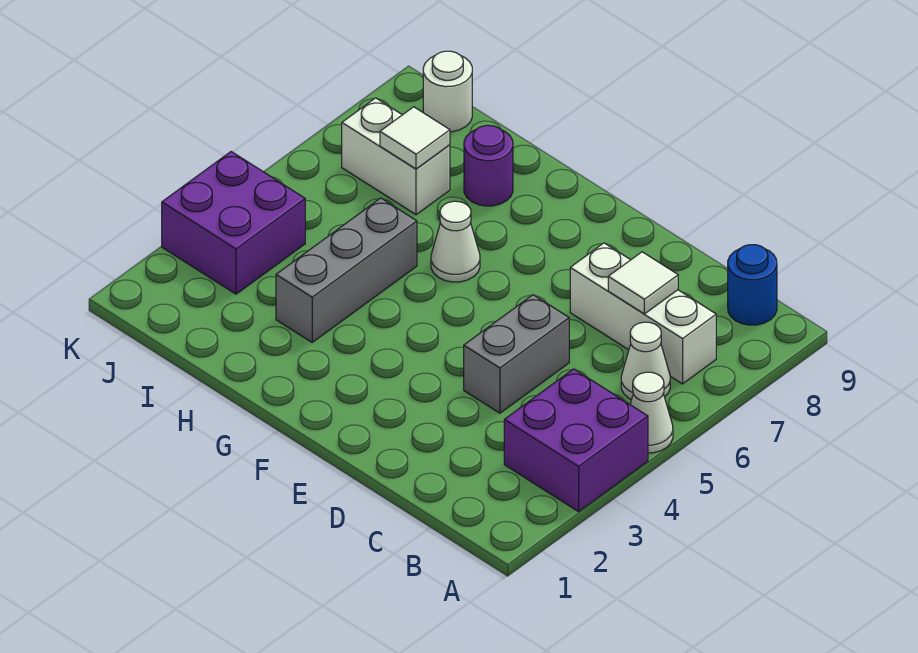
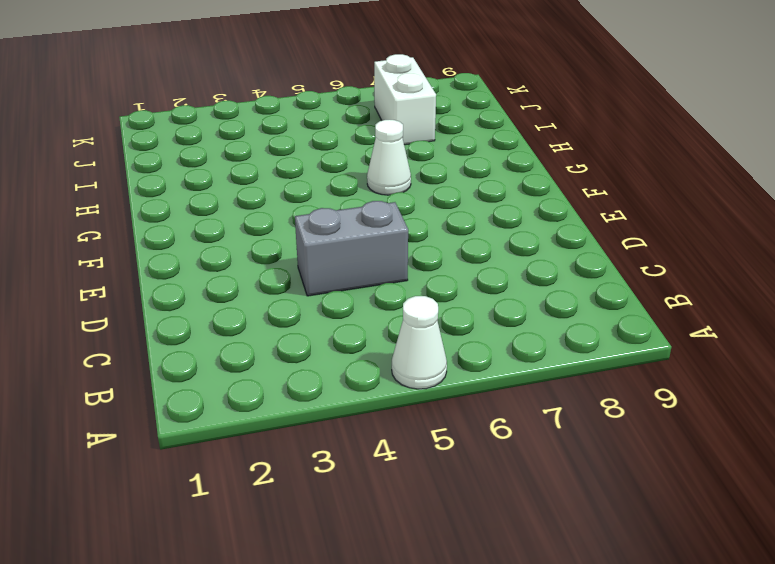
none -> purple brick A3:B4 level 1
none -> white cone B6 level 1
none -> white brick B7:D7 level 1

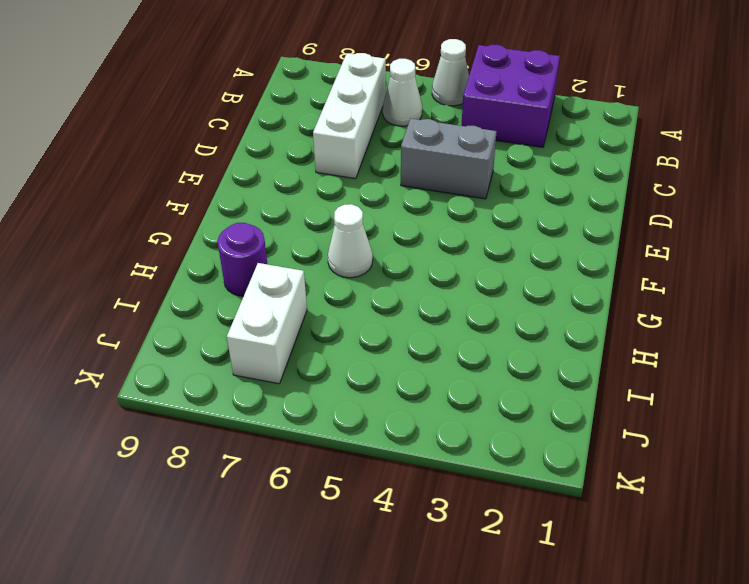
none -> blue round brick B9 level 1
none -> grey brick H3:H5 level 1
none -> purple brick J3:K4 level 1

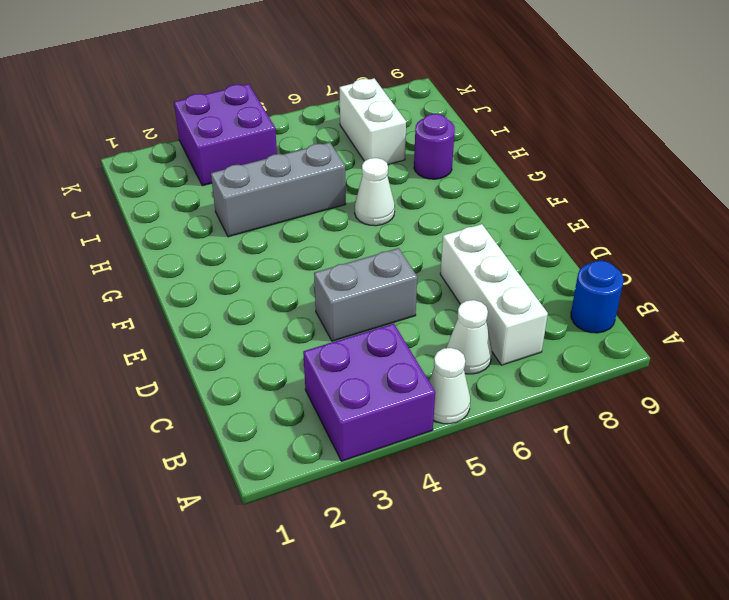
none -> white round brick J9 level 1
none -> white tile C7 level 2
none -> white tile I7 level 2

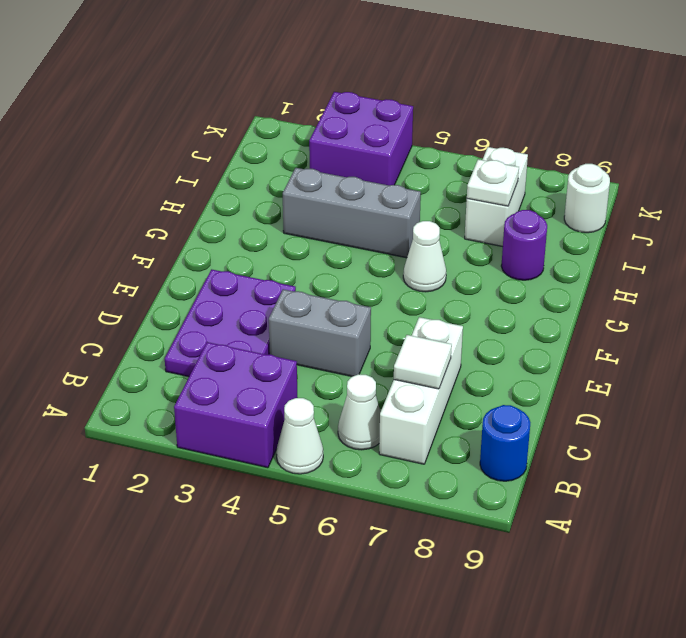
purple plate C2:E3 level 1 -> none
white plate I7 level 2 -> white tile I7 level 2

